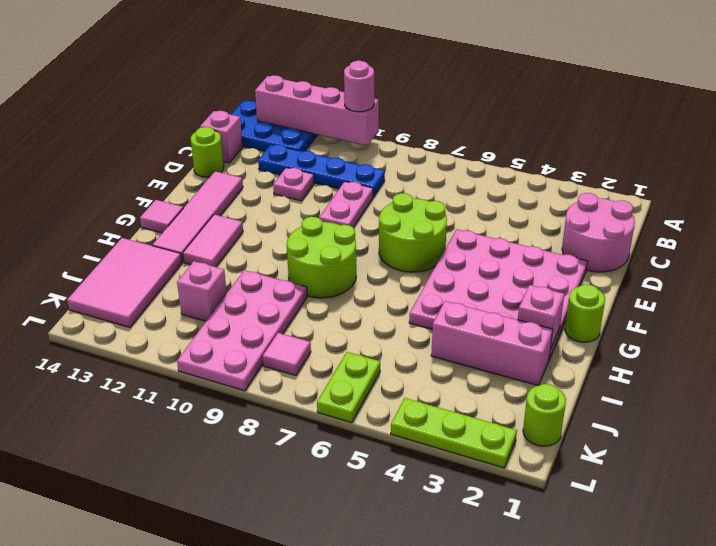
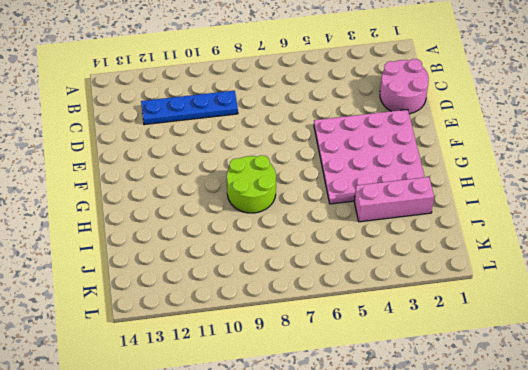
none -> blue plate A12:B14 level 1
none -> pink brick C14 level 1
none -> pink plate D9:E9 level 1

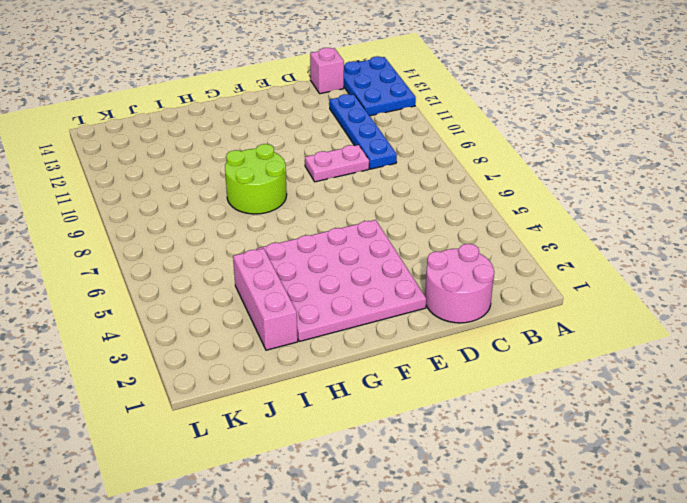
none -> pink plate D11 level 1
none -> lime round brick D14 level 1
none -> lime round brick E6:F7 level 1

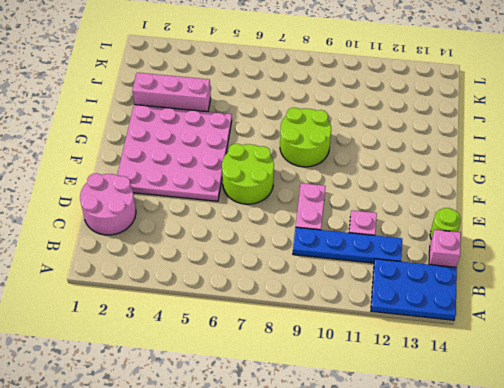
none -> pink tile E13:H13 level 1
none -> lime round brick G1 level 1
none -> pink tile G12:H12 level 1

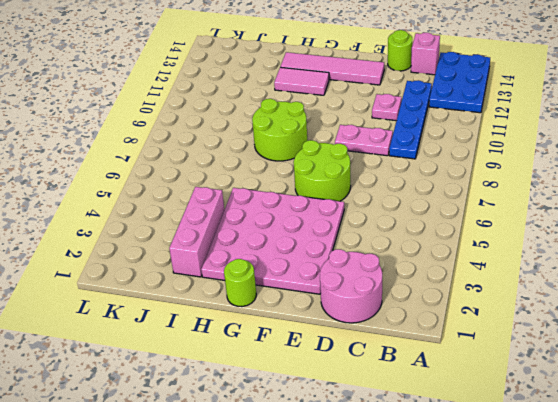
none -> pink tile G14 level 1
none -> pink plate I9:L10 level 1
none -> pink tile I13:K14 level 1

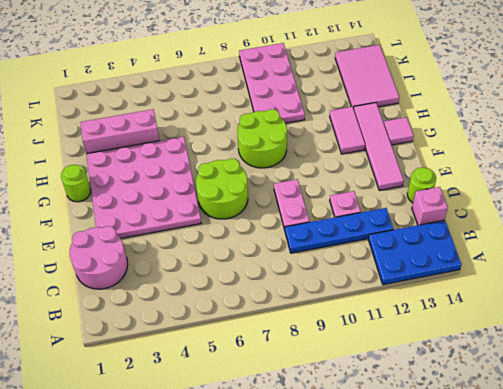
none -> pink brick J11 level 1
none -> lime round brick K1 level 1
none -> lime plate K6:L6 level 1

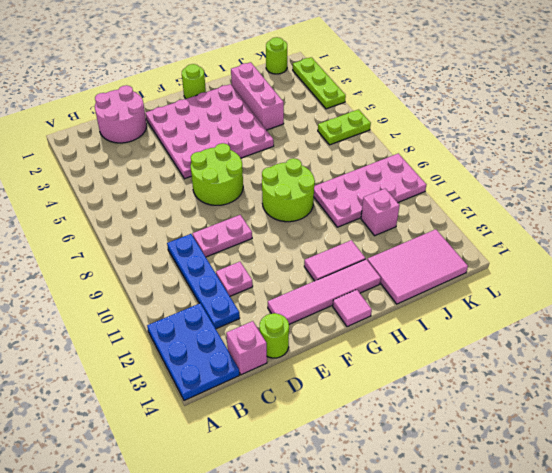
none -> pink tile K8 level 1
none -> pink brick A10:A13 level 2
none -> pink brick H2 level 2

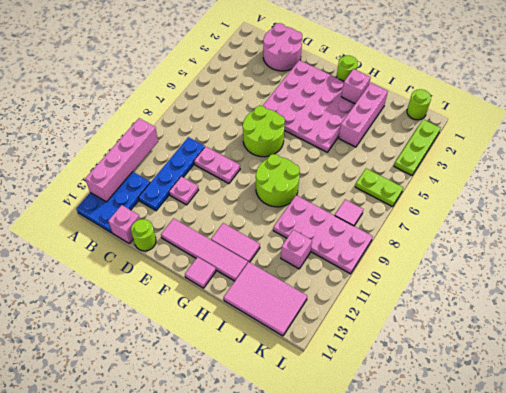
none -> pink round brick A10 level 3

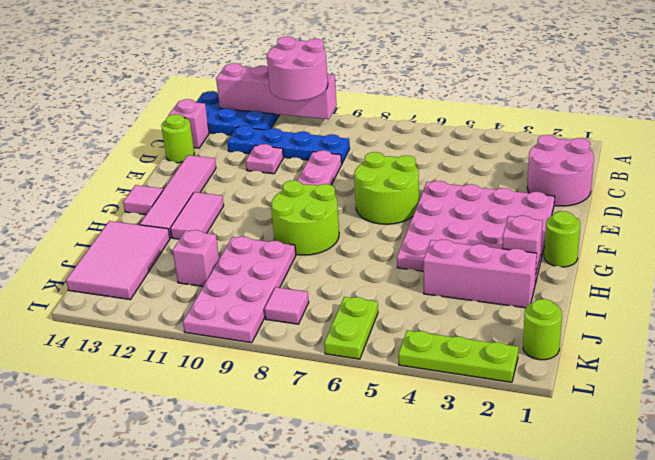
pink round brick A10:B11 level 3 -> pink round brick A10 level 3

